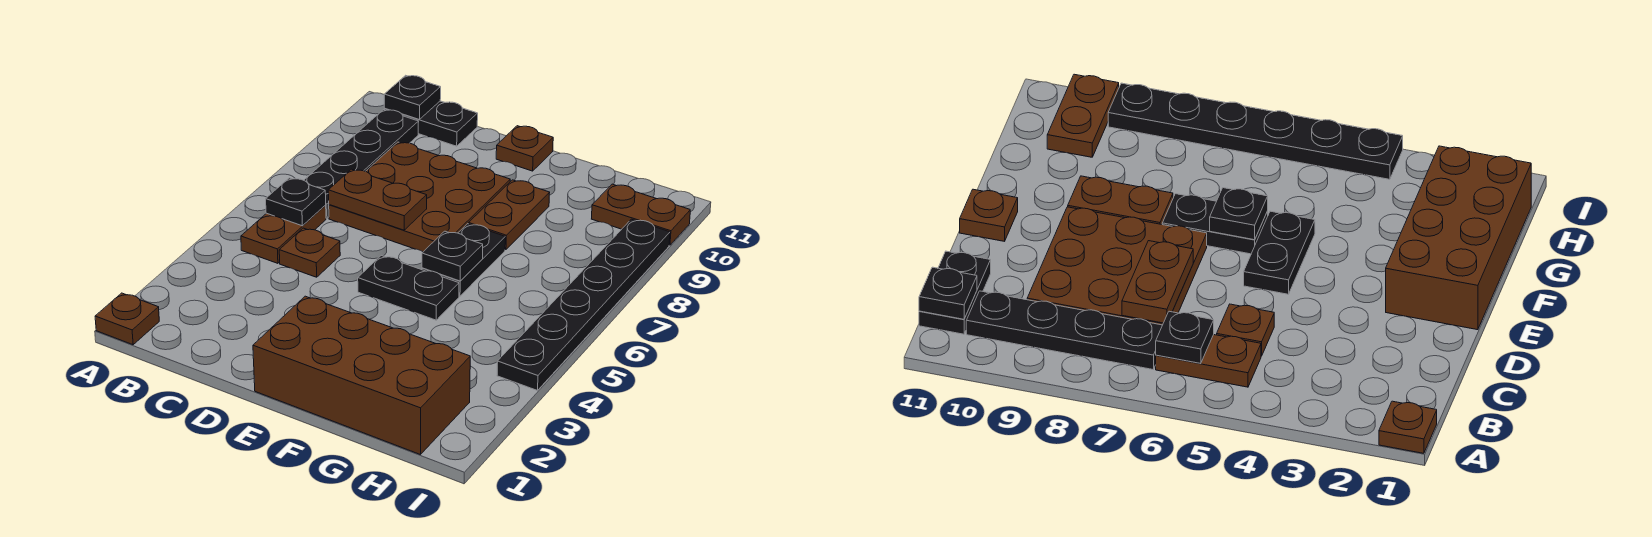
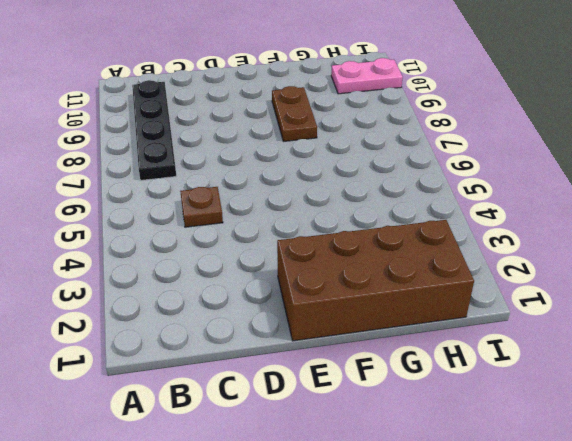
pink plate H10:I10 level 1 -> brown plate H10:I10 level 1
none -> brown plate A1 level 1
none -> brown plate B5:B6 level 1
none -> black plate B11:C11 level 1

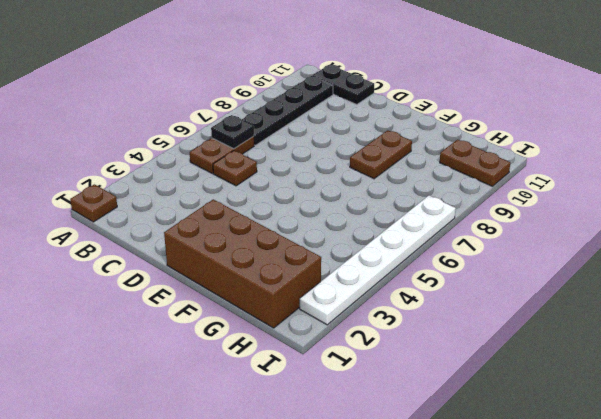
white plate I2:I7 level 1 -> black plate I4:I9 level 1
none -> brown plate C7:E9 level 1
none -> black plate E5:F5 level 1
none -> brown plate E11 level 1

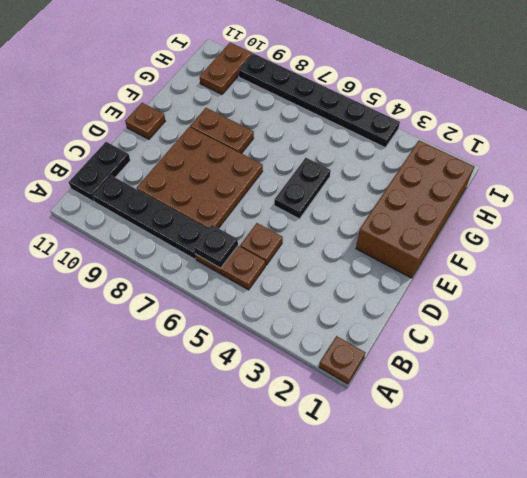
none -> black plate F6:F7 level 1
none -> black plate B11 level 2
none -> brown plate C7:D7 level 2

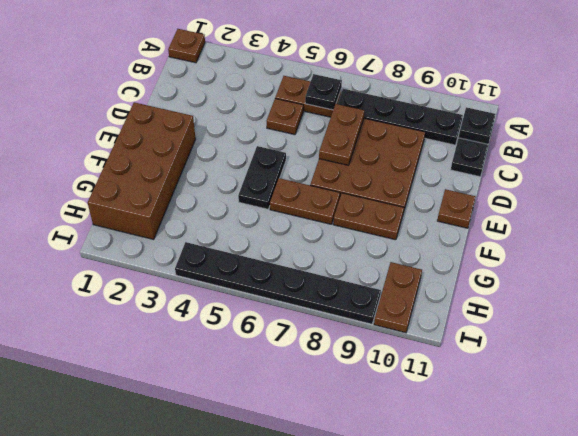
brown plate F6:F7 level 1 -> black plate F6:F7 level 1
none -> black plate F6 level 2

